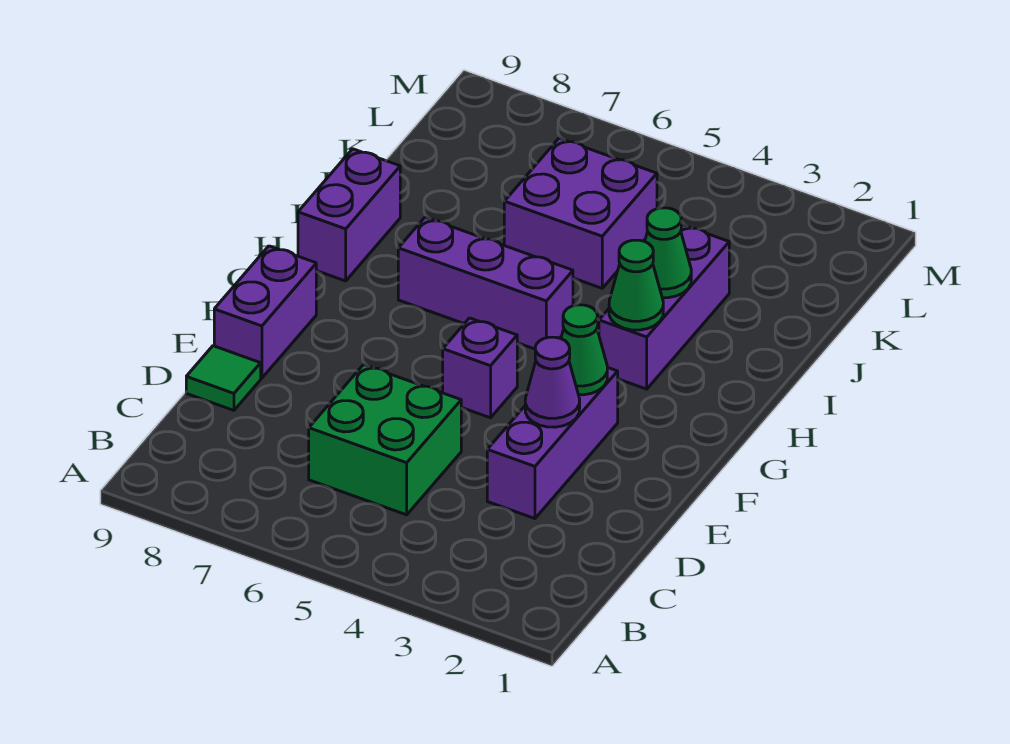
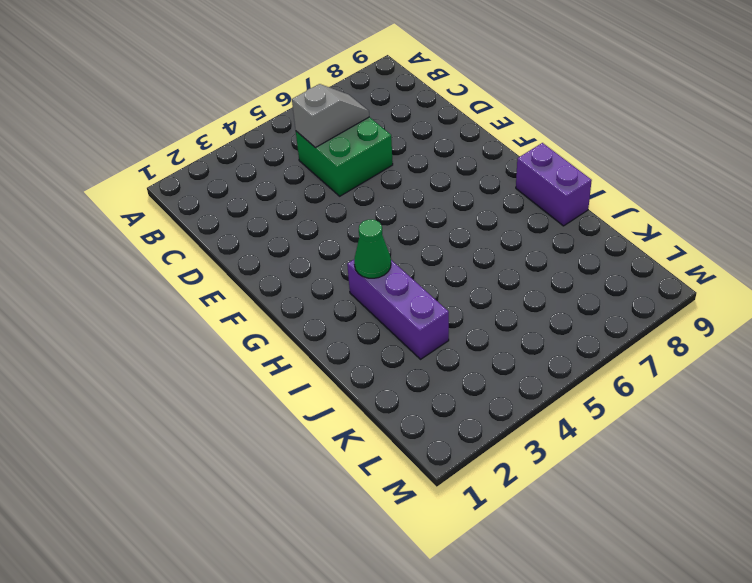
grey slope C5:C6 level 2 top 5 -> none
none -> purple brick D3:F3 level 1
none -> green tile D9 level 1
none -> purple brick E9:F9 level 1

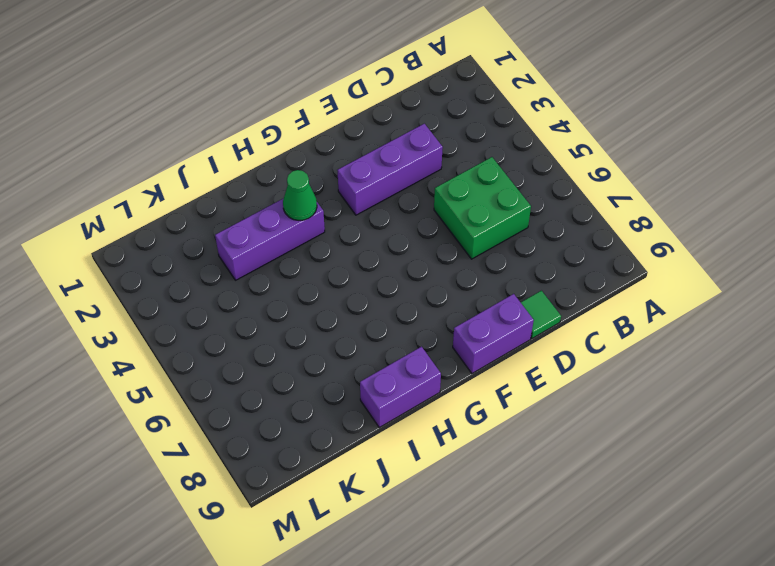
none -> purple brick F5 level 1
none -> purple brick H5:H7 level 1
none -> purple brick J5:K6 level 1

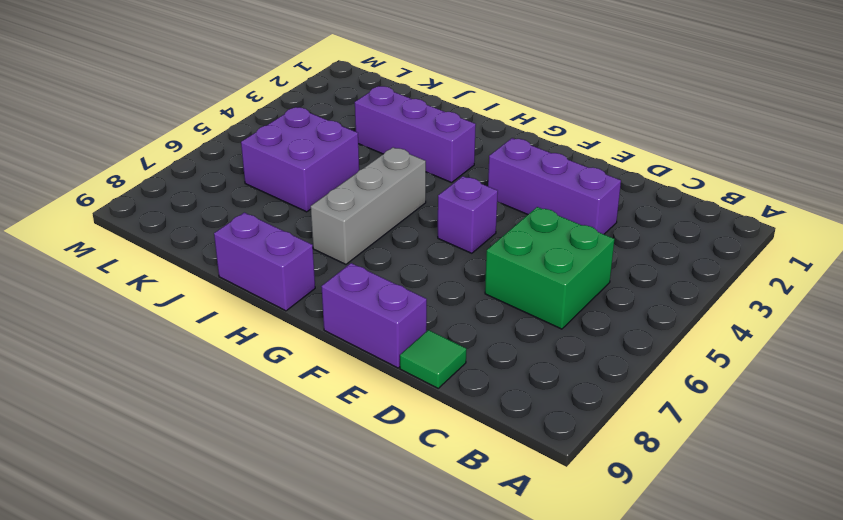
grey brick H5:H7 level 1 -> purple brick H5:H7 level 1
none -> purple cone E3 level 2
none -> green cone F3 level 2
none -> green cone H3 level 2

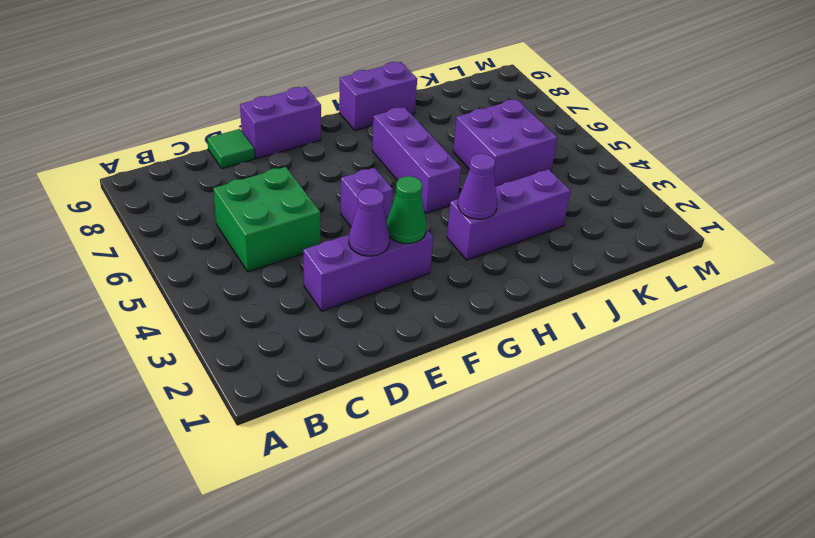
purple cone H3 level 2 -> green cone H3 level 2
none -> green cone I3 level 2

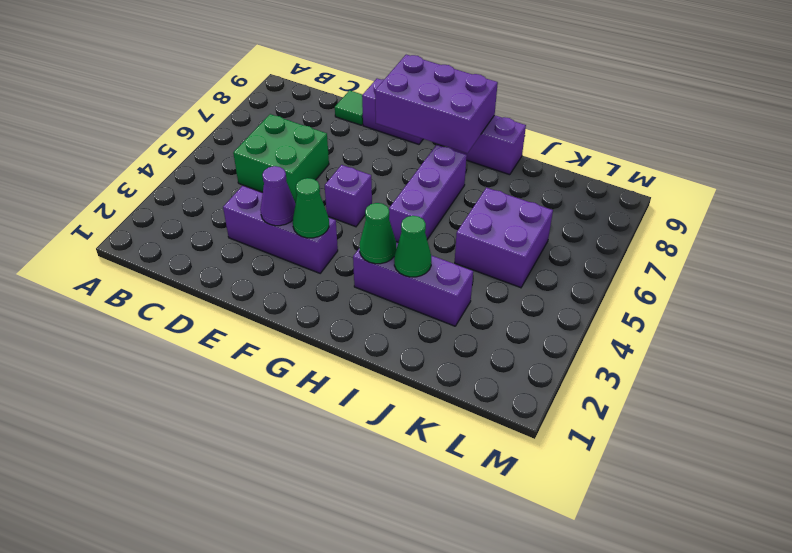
purple brick F8:H9 level 2 -> none

